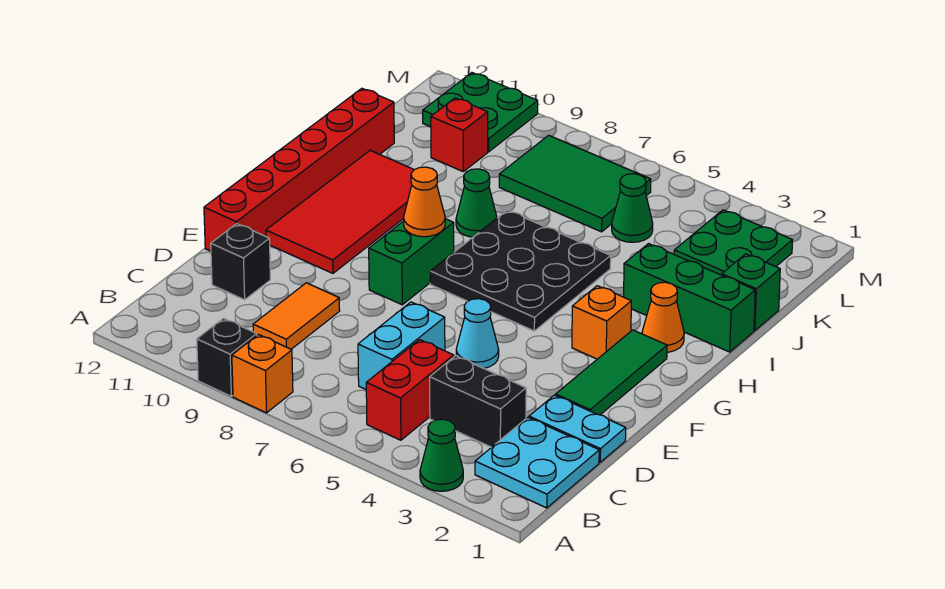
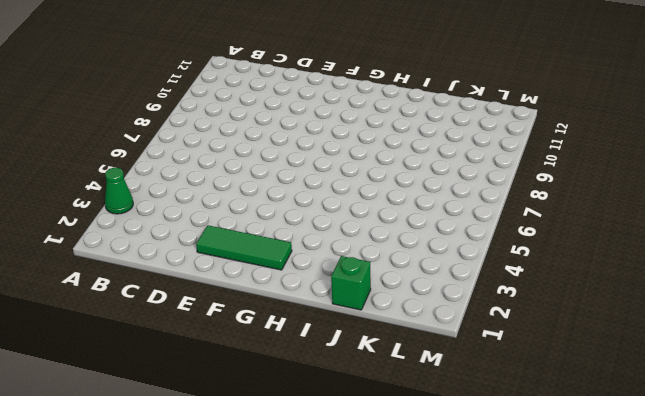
none -> orange brick A8 level 1
none -> black brick A9 level 1
none -> cyan plate B1:C2 level 1

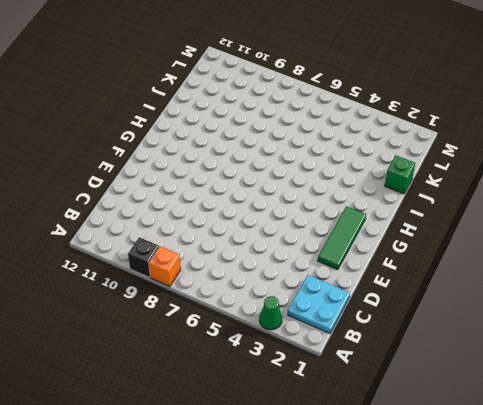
none -> red brick B5:C5 level 1
none -> black brick C3:C4 level 1
none -> cyan brick C6:D6 level 1

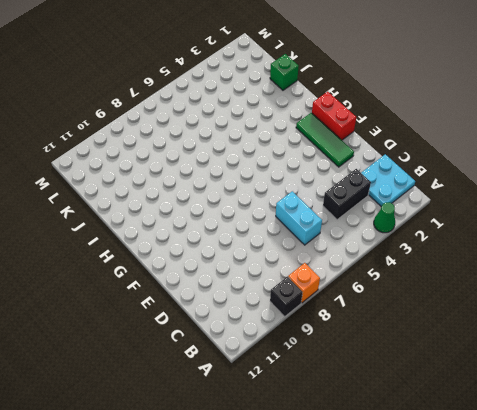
red brick F1:G1 level 1 -> red brick B5:C5 level 1
none -> orange tile C9:D9 level 1
none -> cyan plate D1:D2 level 1
none -> black brick D11 level 1

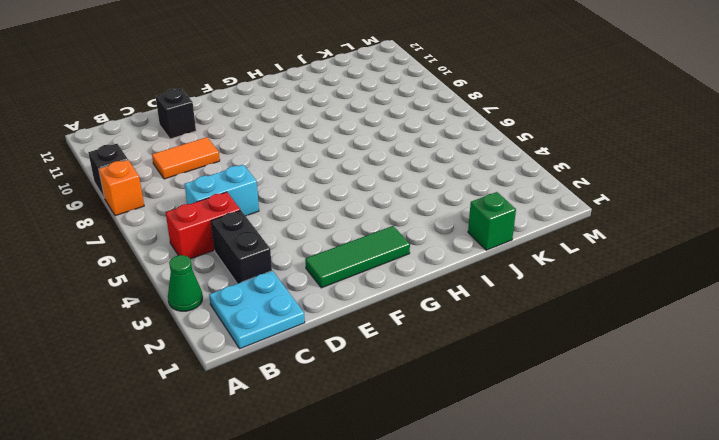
none -> cyan plate D1:D2 level 1
none -> cyan cone E5 level 1
none -> red brick E12:J12 level 1

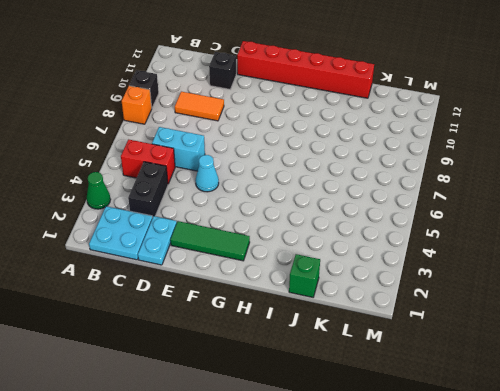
none -> green brick F8:G8 level 1
none -> red tile F10:I11 level 1
none -> orange brick G3 level 1

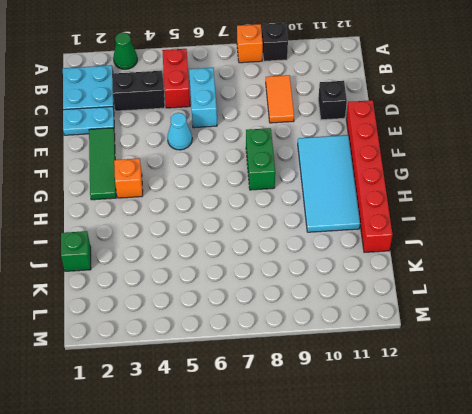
cyan tile F10:I11 level 1 -> red tile F10:I11 level 1
none -> black plate G5:I7 level 1
none -> orange cone H2 level 1
none -> green brick I1:I3 level 1

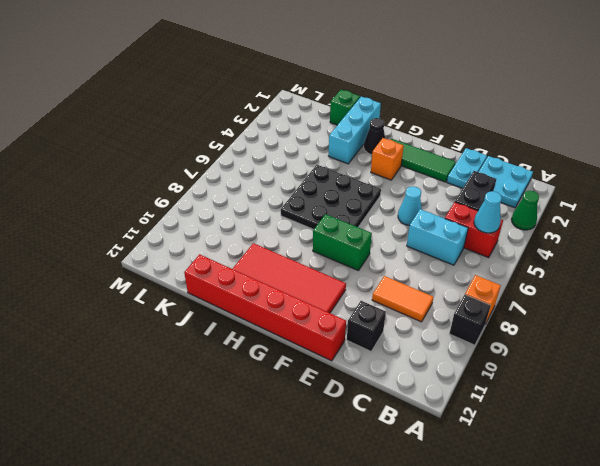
cyan cone B5 level 2 -> none
black cone H2 level 1 -> orange cone H2 level 1
cyan brick I1:I3 level 1 -> green brick I1:I3 level 1
none -> green cone I8 level 1
none -> green plate K2:L3 level 1
none -> green cone K5 level 1

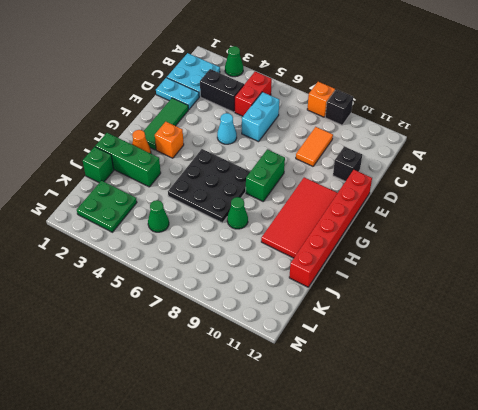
none -> green tile K6:L8 level 1
none -> red brick K10 level 1
none -> green plate L10:M11 level 1

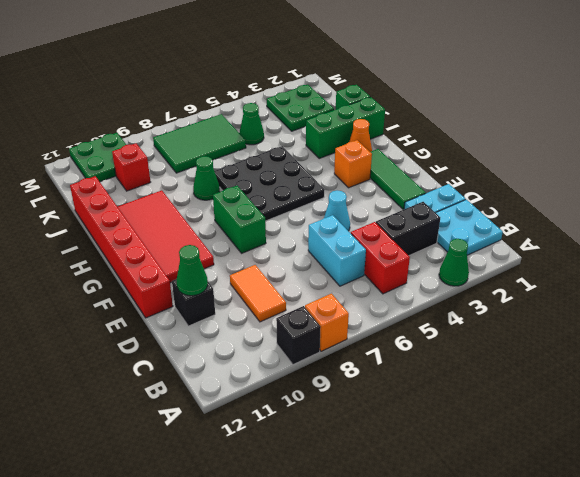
green cone D11 level 2 -> none
none -> orange cone G8 level 2

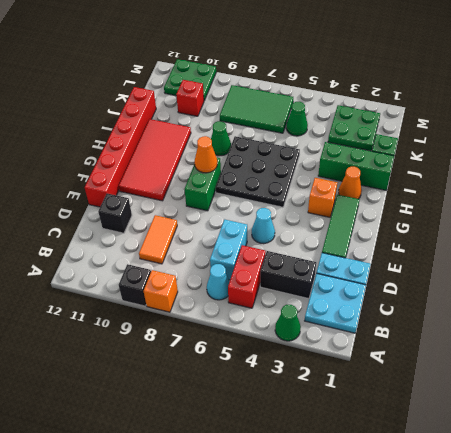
cyan cone B6 level 1 -> none

